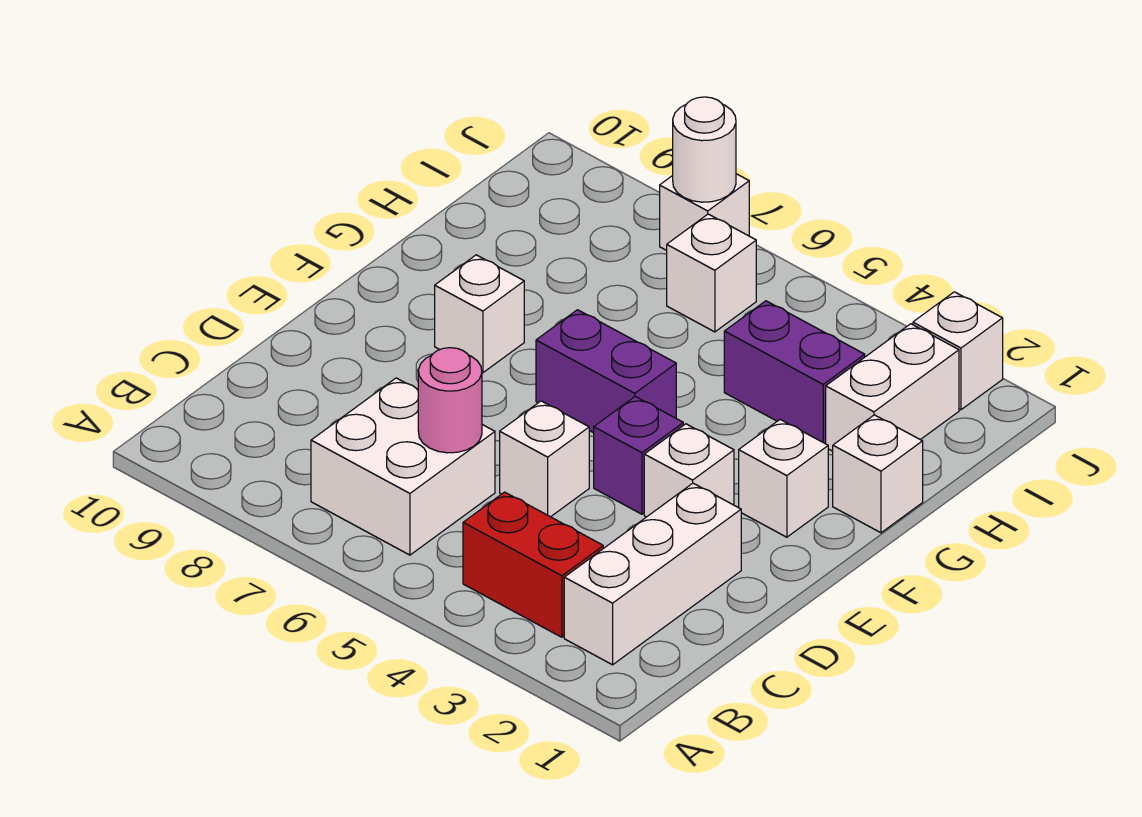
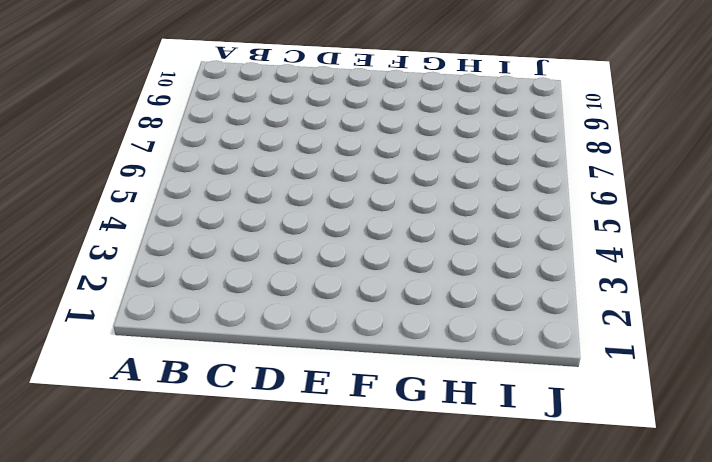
none -> white brick B2:D2 level 1
none -> red brick B3:B4 level 1
none -> white brick B6:C7 level 1

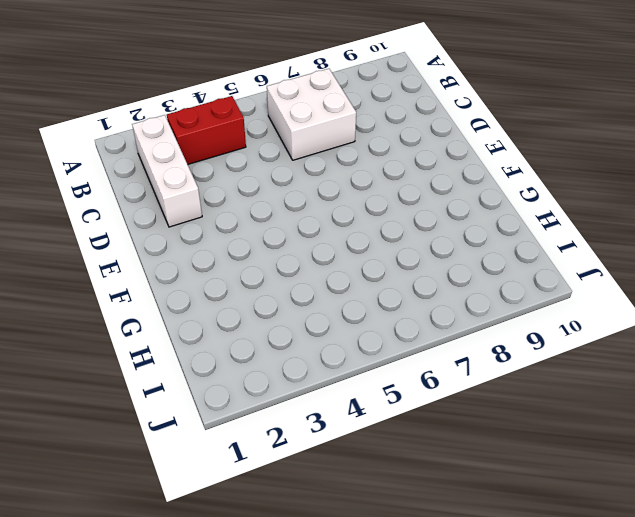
none -> white brick D5 level 1
none -> white brick E3 level 1
none -> purple brick E4 level 1

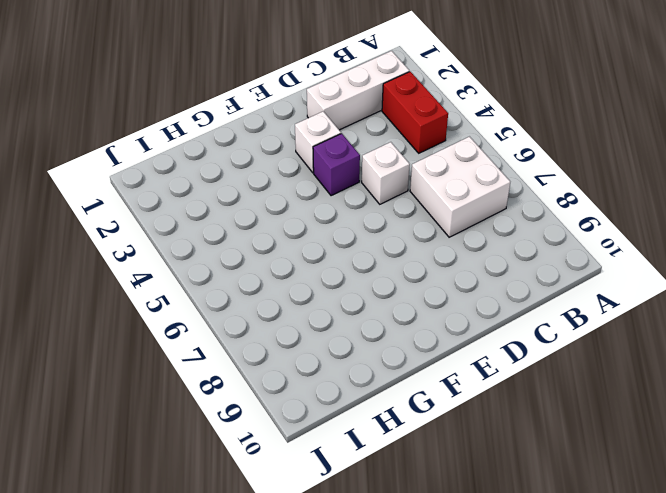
none -> white brick F2 level 1
none -> purple brick F5:F6 level 1
none -> white brick F8 level 1

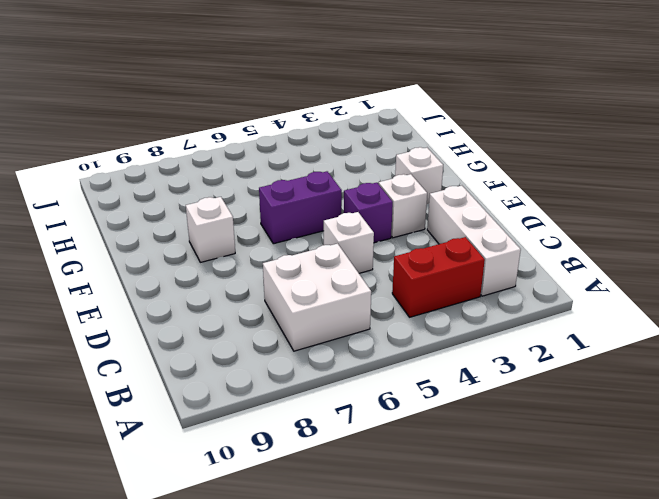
none -> white brick G1 level 1
none -> white brick H2:I2 level 1
none -> purple brick H3:H4 level 1

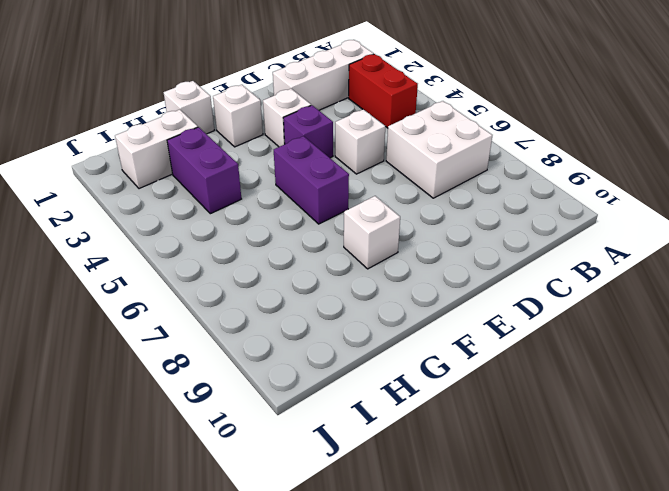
none -> white brick I6 level 1
none -> white brick J2 level 1
none -> white brick J7 level 1

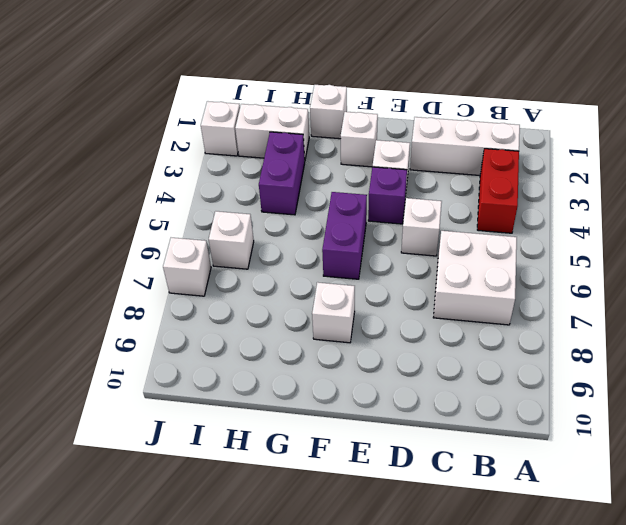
none -> pink round brick C6 level 2
none -> white round brick J7 level 2

